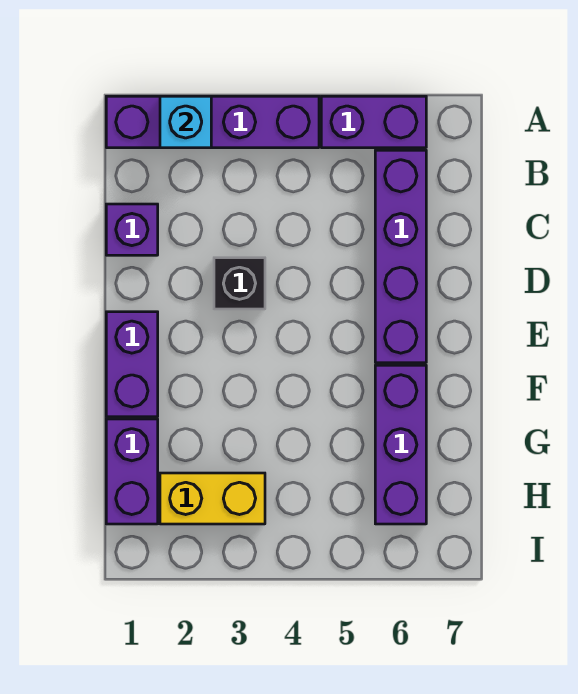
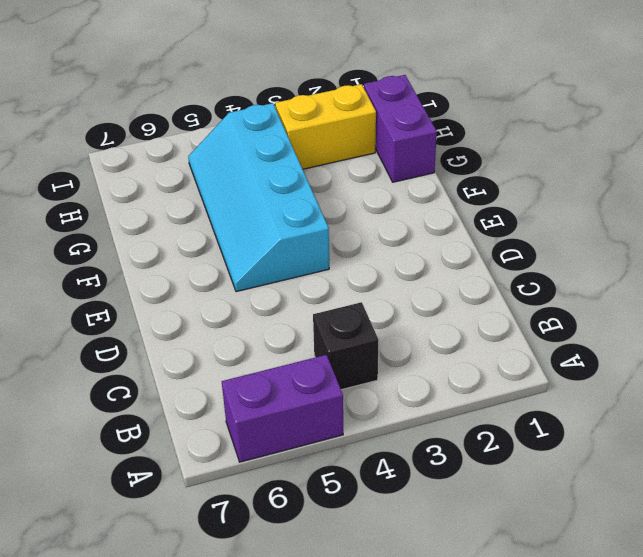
black brick B4 level 1 -> black brick D3 level 1
cyan slope E4:H5 level 1 top 4 -> none
none -> purple brick A1:A4 level 1
none -> purple brick B6:E6 level 1

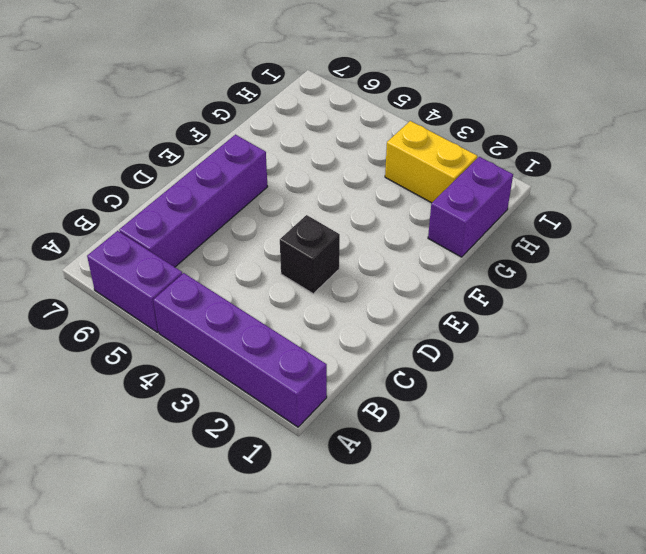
none -> purple brick C1 level 1
none -> purple brick E1:F1 level 1

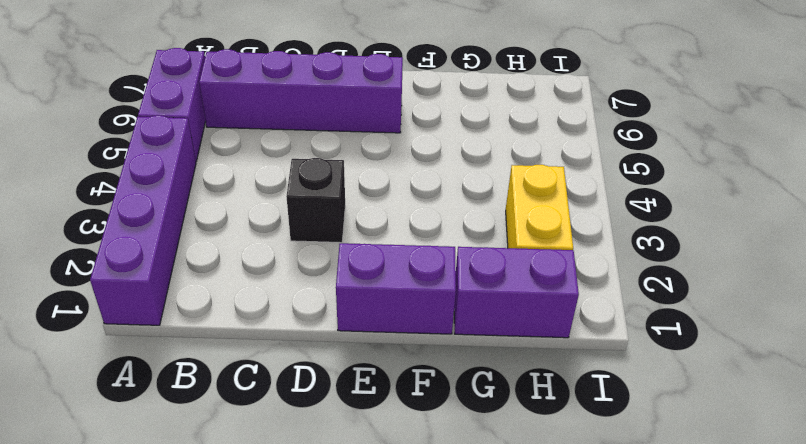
none -> purple brick C1 level 1
none -> purple brick F6:H6 level 1

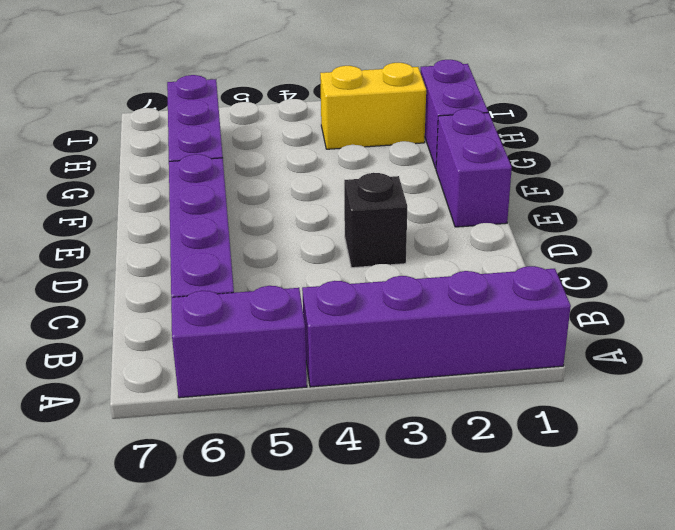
none -> purple brick C1 level 1
none -> cyan brick A2 level 2

